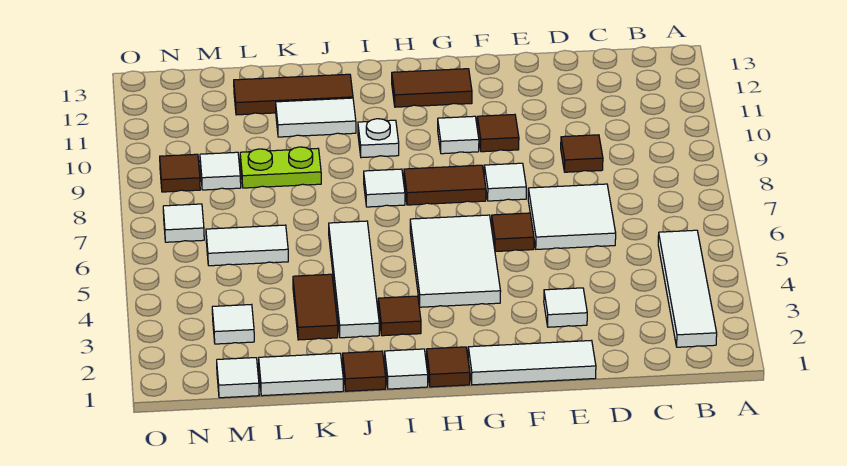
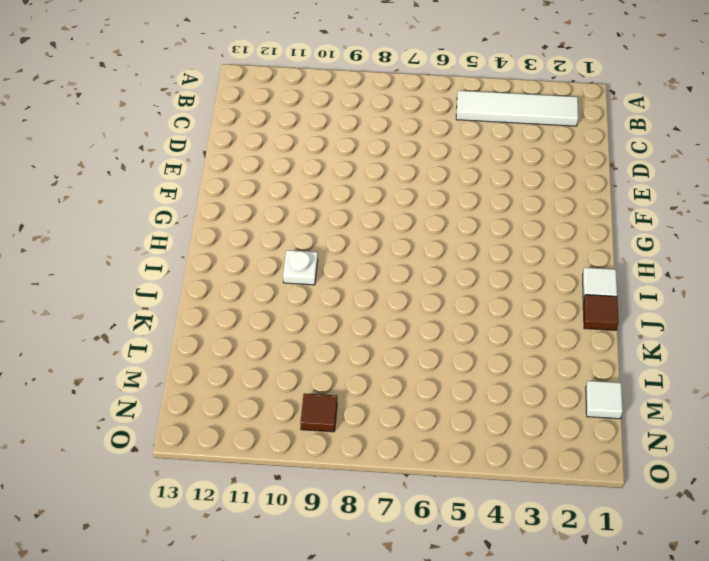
none -> white tile D6:E7 level 1
none -> brown tile D9 level 1
none -> white tile E1:G1 level 1
none -> white tile E3 level 1

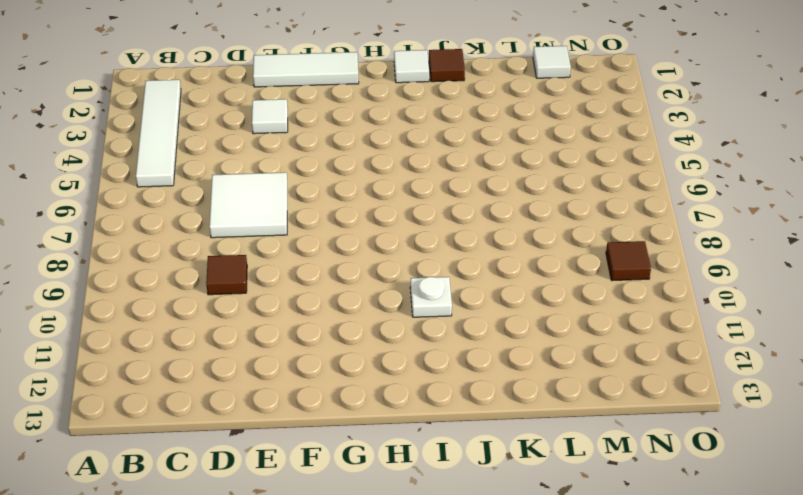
none -> brown tile F6 level 1
none -> white tile F8 level 1
none -> brown tile F10 level 1
none -> white tile G4:H6 level 1

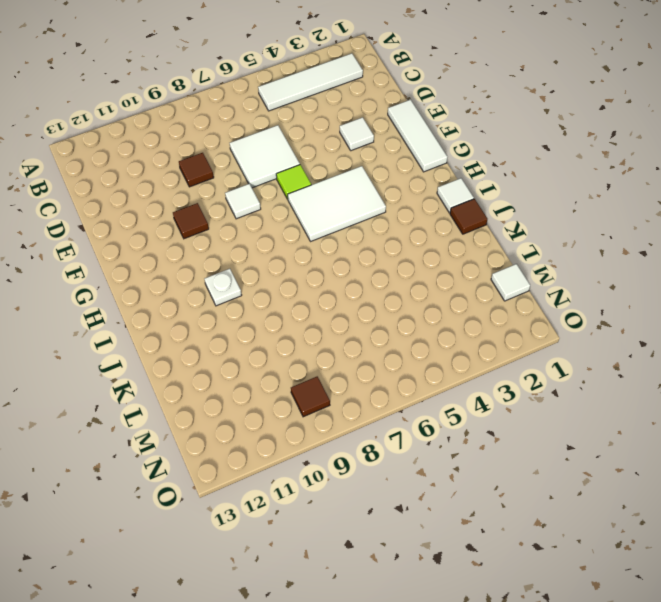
lime tile F6 level 1 -> brown tile F6 level 1
none -> brown tile G8:H8 level 1
none -> white tile G10 level 1
none -> brown tile G12:H12 level 1
none -> brown tile H1 level 1

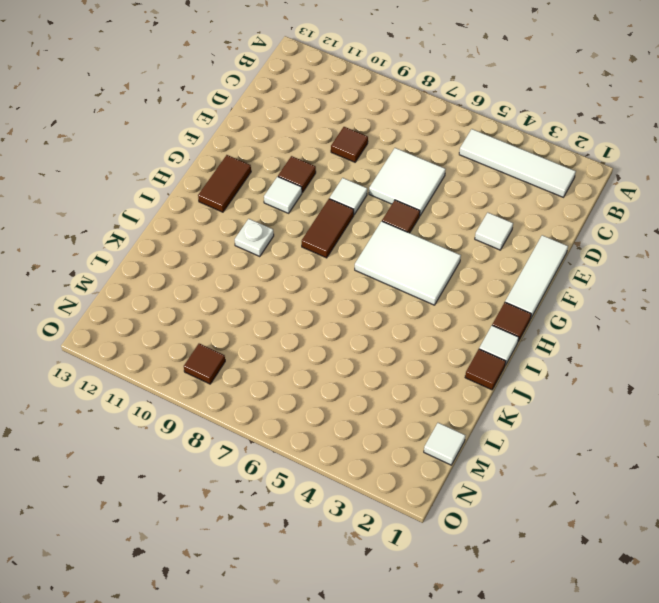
none -> brown tile I3 level 1
none -> white tile I8 level 1
none -> white tile J3:J6 level 1
none -> white tile J11:K11 level 1

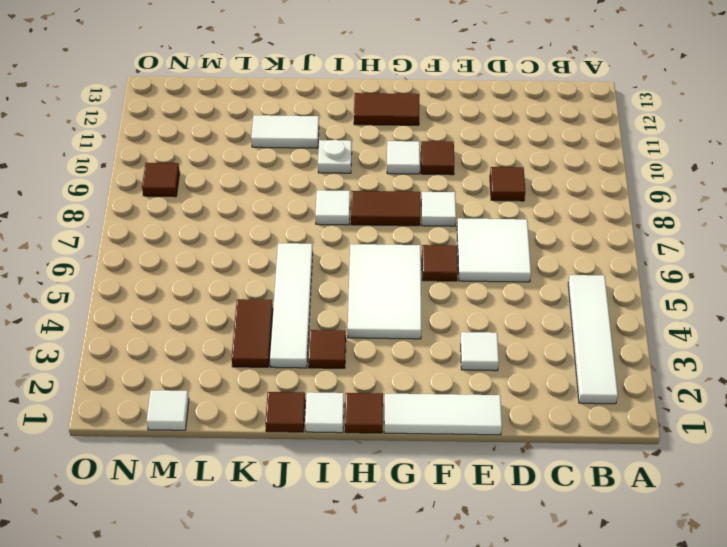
none -> brown tile J12:L12 level 1
none -> white tile K1:L1 level 1
none -> lime plate K9:L9 level 1
none -> white tile L6:M6 level 1

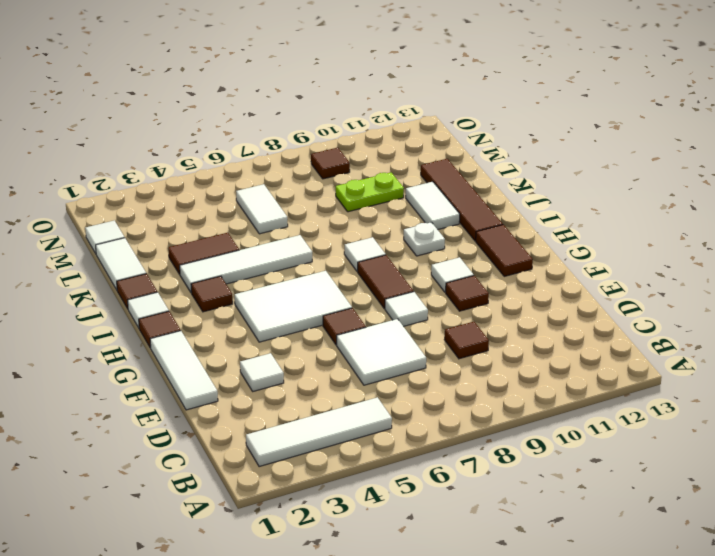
brown tile I12:L12 level 1 -> brown tile J12:L12 level 1
lime plate L9:L10 level 1 -> lime plate K9:L9 level 1
none -> white tile M3 level 1
none -> white tile M9 level 1
none -> white tile N7 level 1

